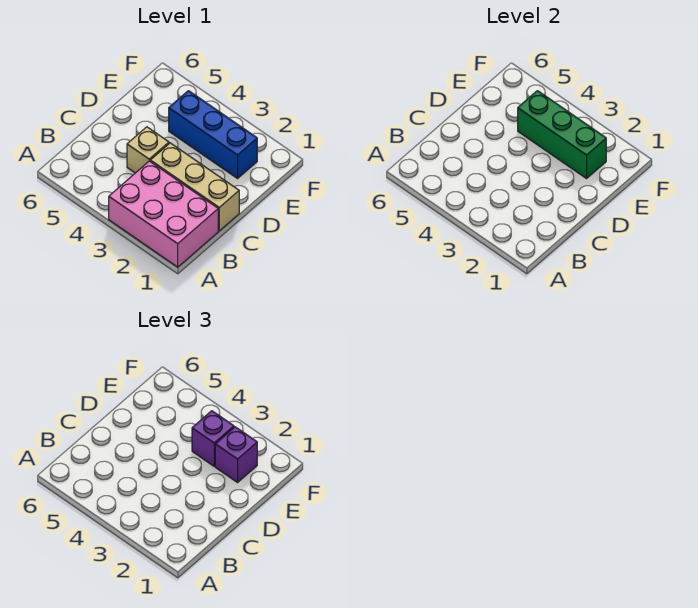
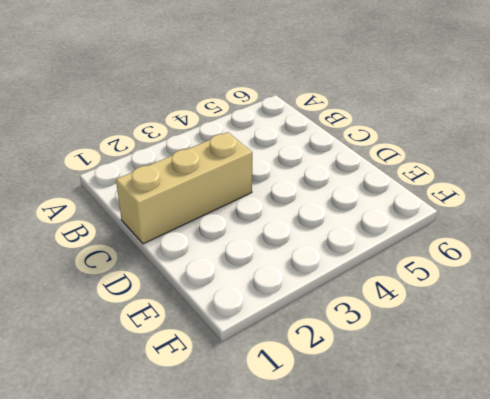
none -> pink brick A1:B3 level 1
none -> tan brick C4 level 1

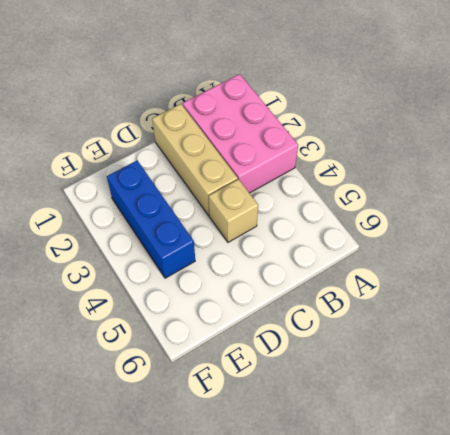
none -> green brick E2:E4 level 2
none -> purple brick E2 level 3

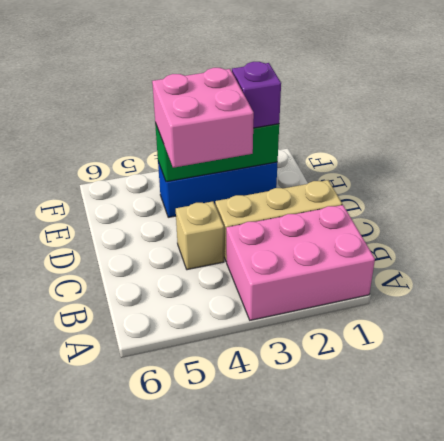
pink brick D3:E4 level 3 -> purple brick E3 level 3

